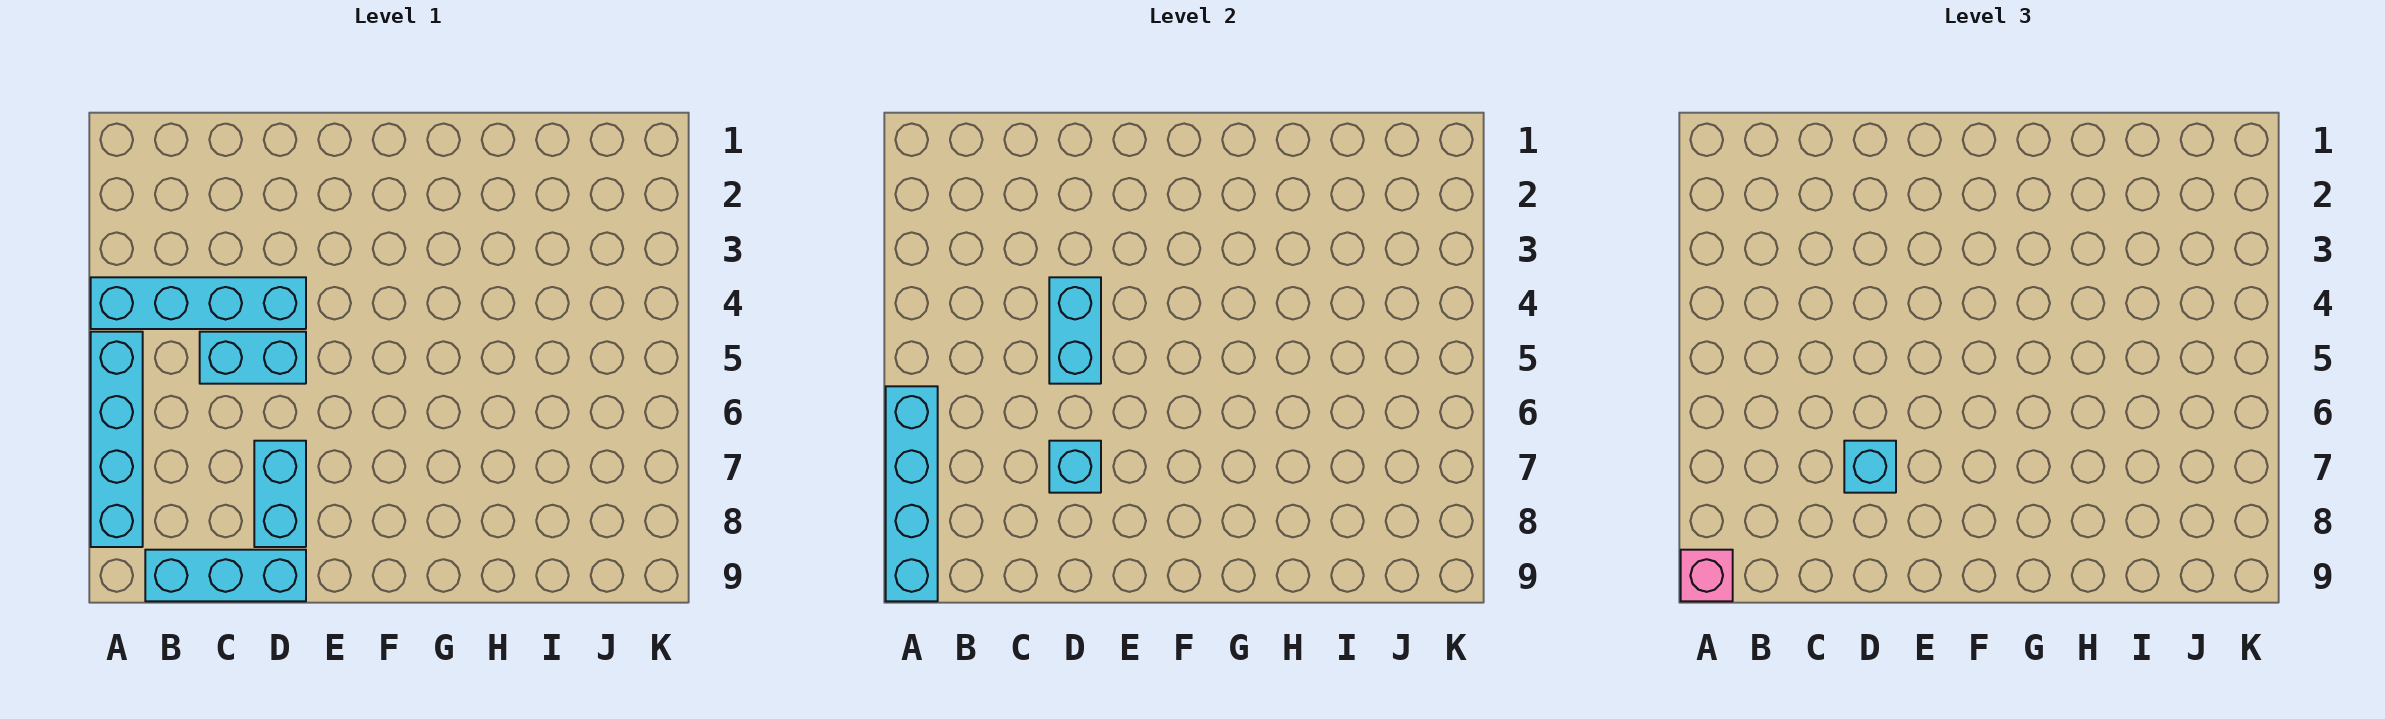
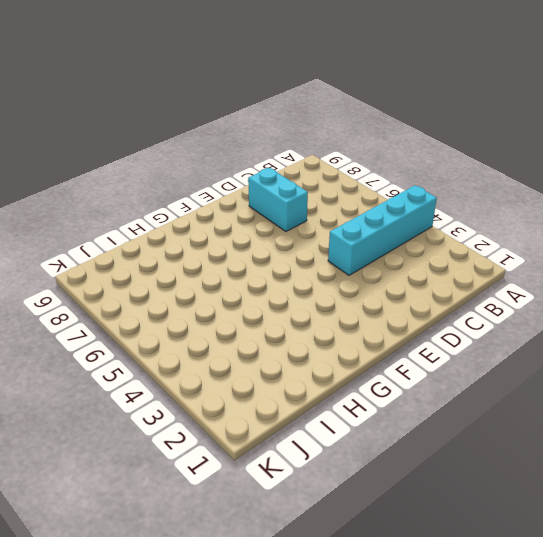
none -> cyan brick A5:A8 level 1
none -> cyan brick B9:D9 level 1

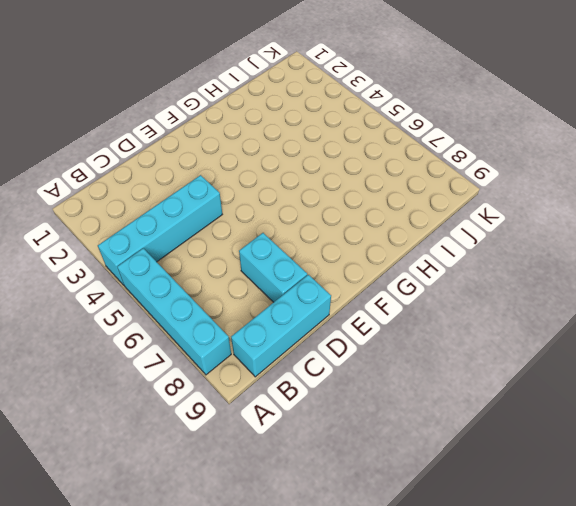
none -> cyan brick C5:D5 level 1
none -> cyan brick A6:A9 level 2

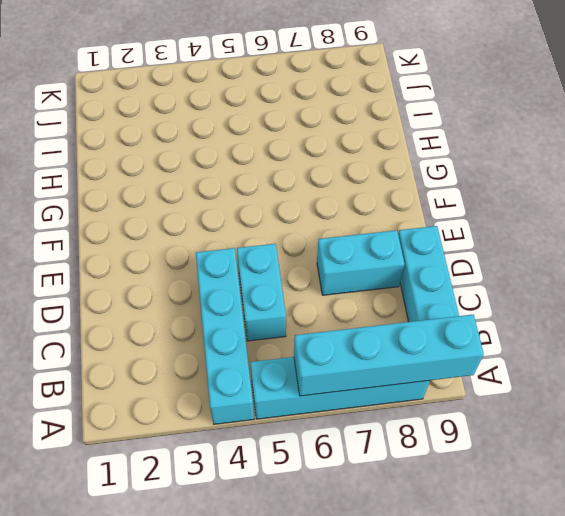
none -> cyan brick D4:D5 level 2
none -> cyan brick D7 level 2

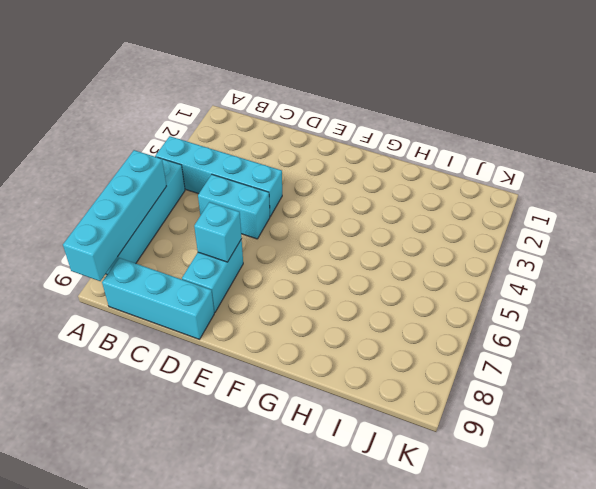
none -> cyan brick D4:D5 level 2
none -> pink brick A9 level 3

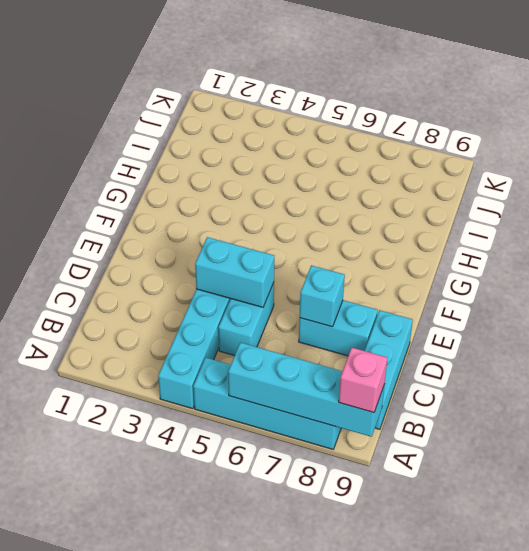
none -> cyan brick D7 level 3

